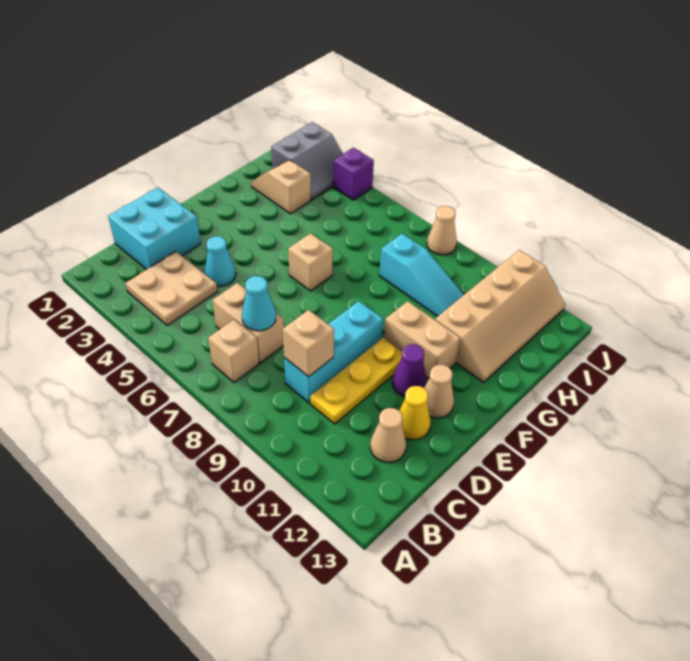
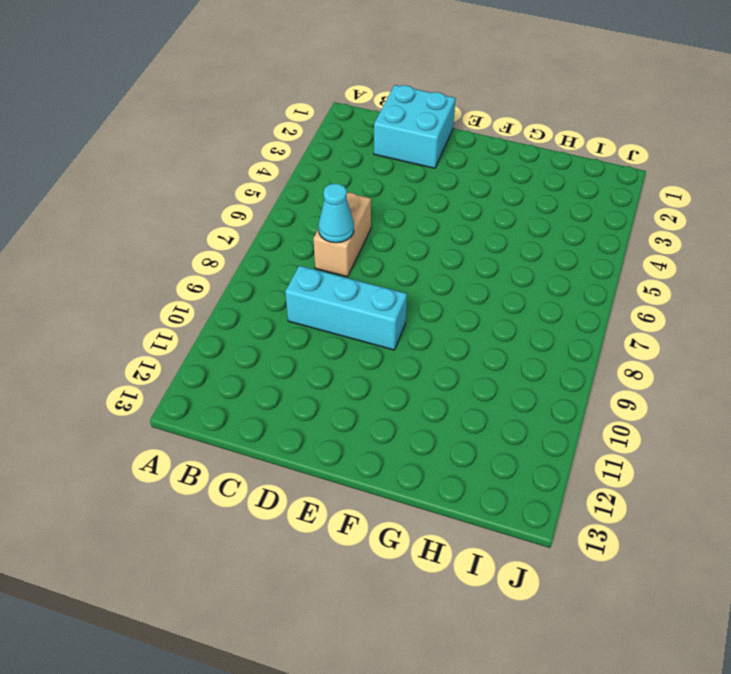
none -> tan plate B3:C4 level 1
none -> tan brick B7 level 1
none -> yellow plate C10:E10 level 1

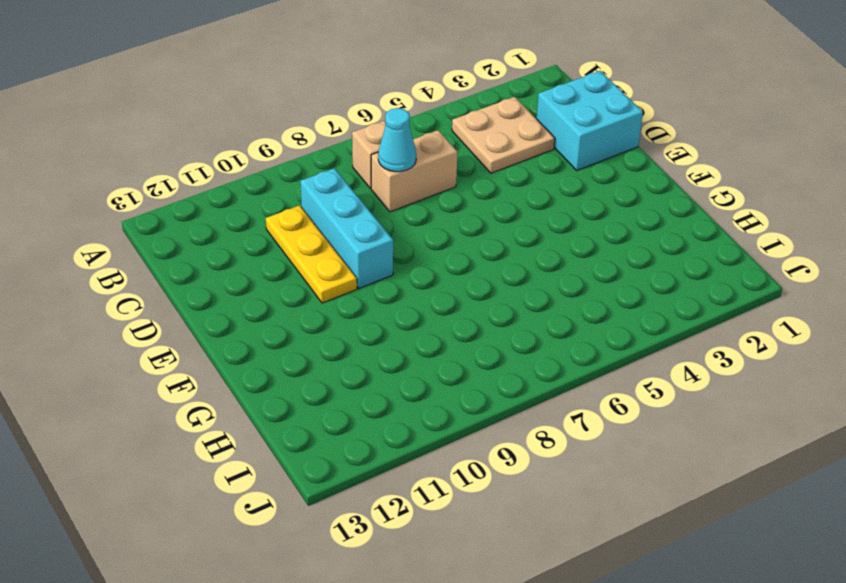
none -> tan cone C12 level 1
none -> cyan cone D4 level 1
none -> yellow cone D12 level 1

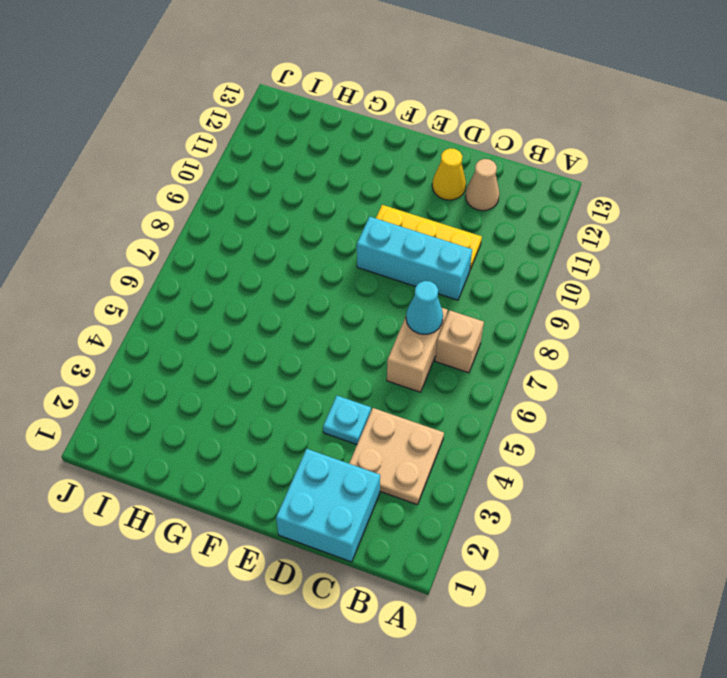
cyan plate D4 level 1 -> cyan cone D4 level 1
none -> purple cone E11 level 1
none -> tan cone E12 level 1
none -> tan brick F6 level 1

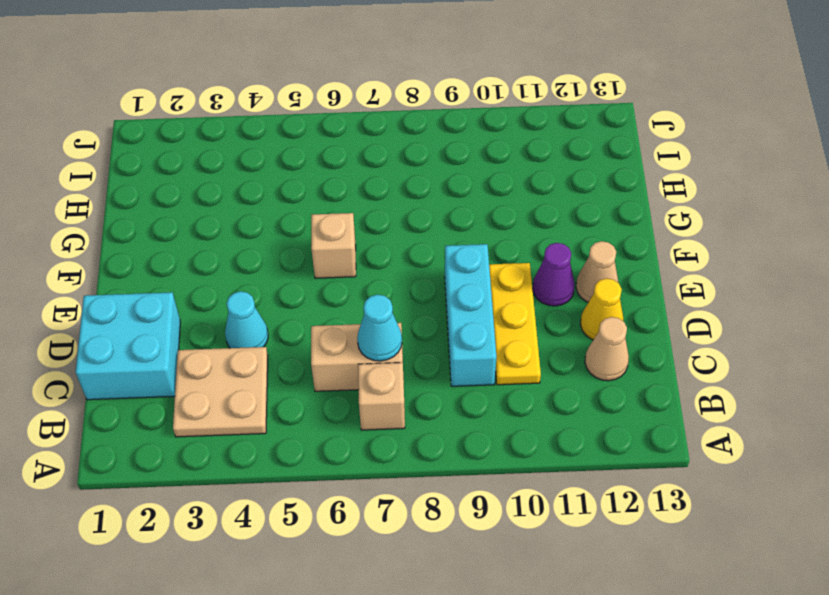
none -> tan brick F10:F11 level 1
none -> tan slope G11:J12 level 1 top 11
none -> tan slope H2:H3 level 1 top 3

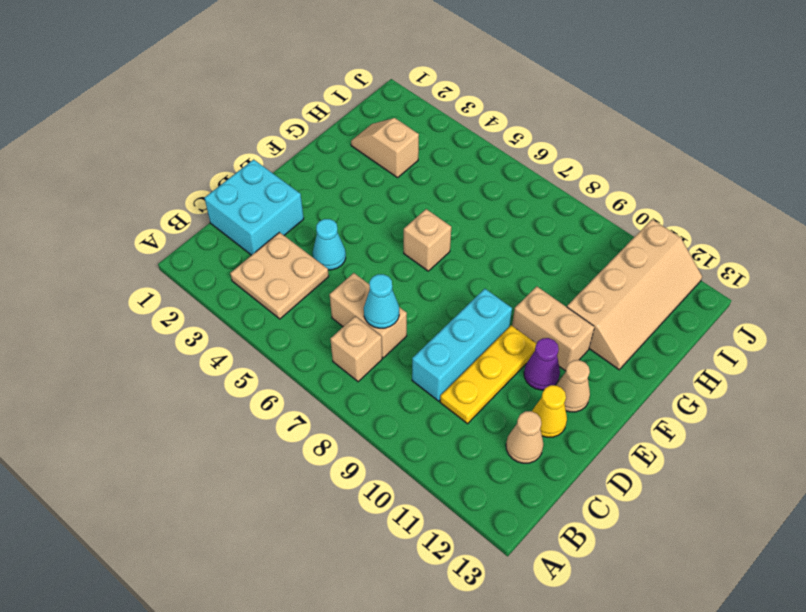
none -> cyan slope H8:H10 level 1 top 8
none -> grey slope I2:J3 level 1 top 2
none -> purple brick J4 level 1

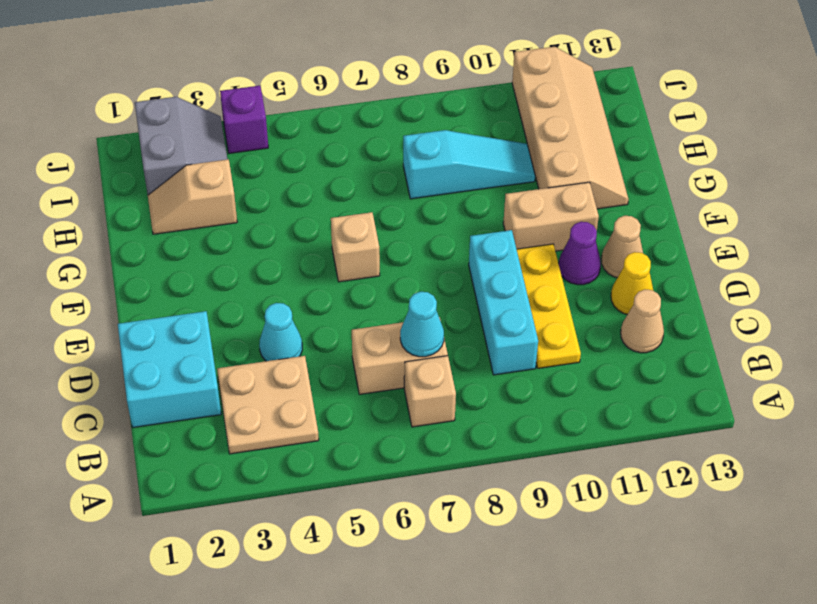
none -> tan cone J8 level 1
none -> tan brick C9 level 2

